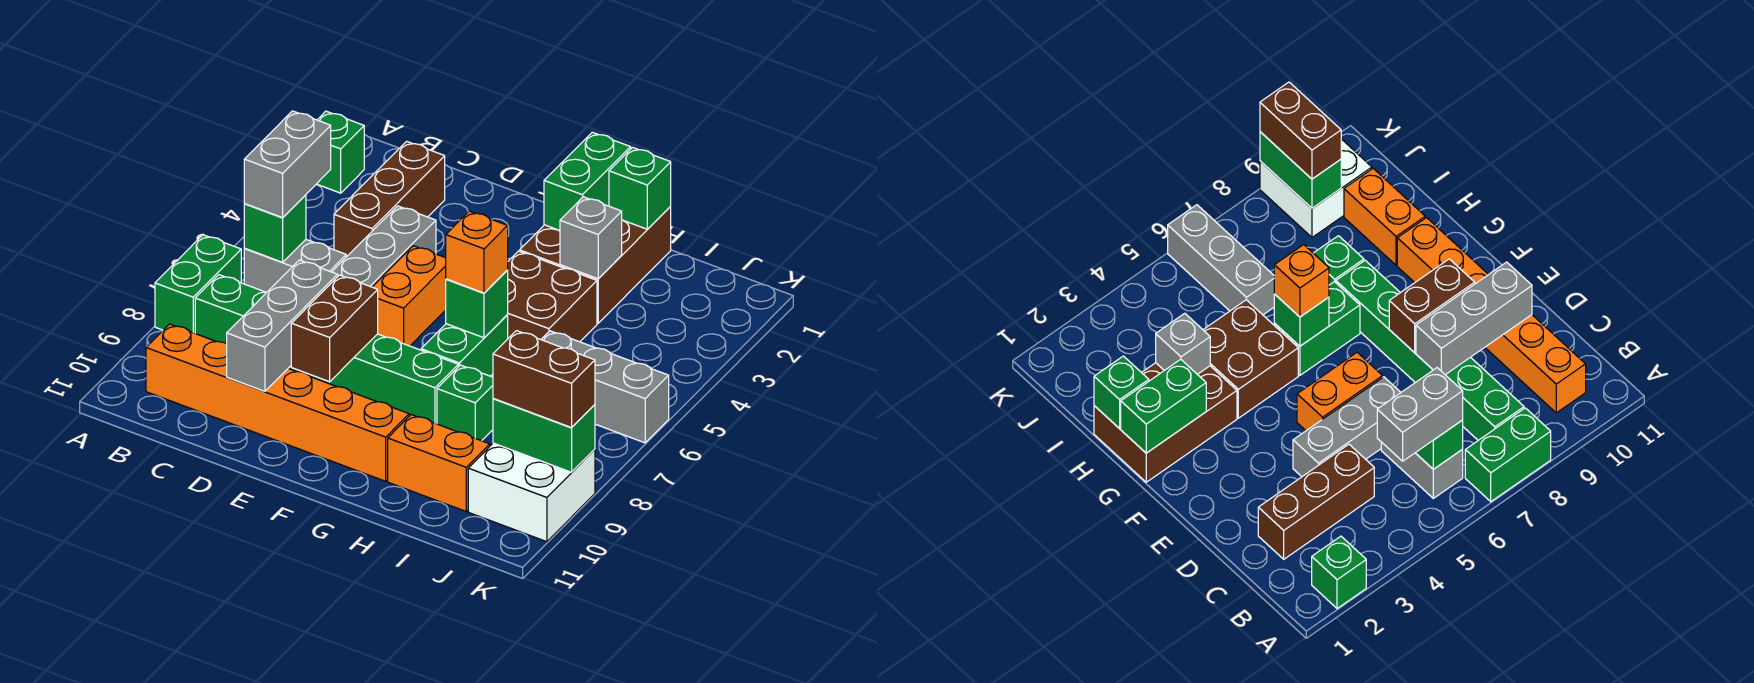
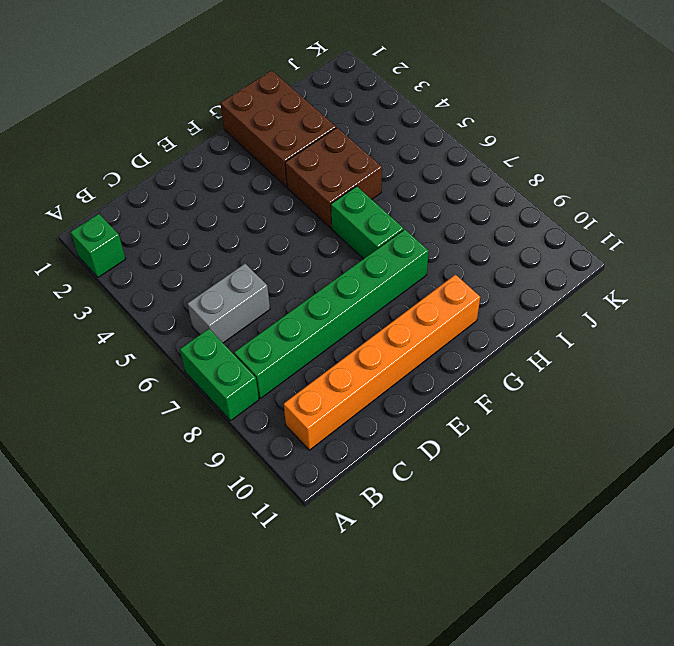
none -> brown brick C2:C4 level 1
none -> grey brick D4:D6 level 1
none -> orange brick E5:E6 level 1

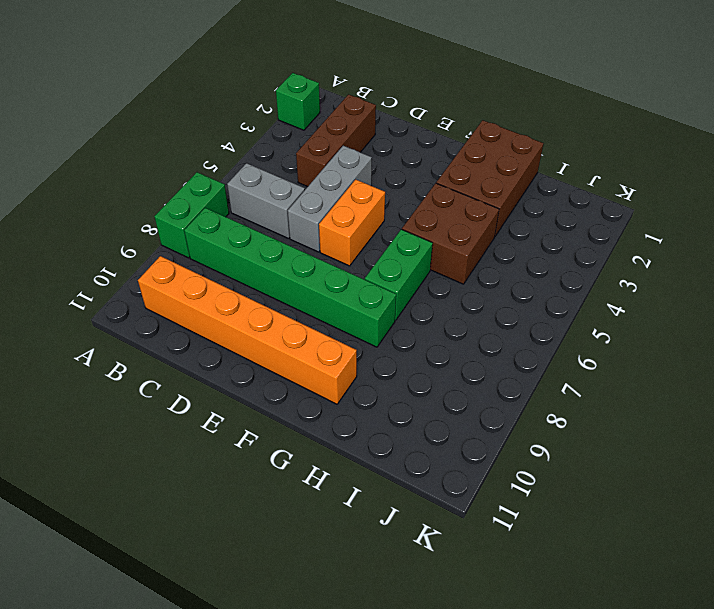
none -> green brick H8 level 1
none -> orange brick H10:I10 level 1
none -> grey brick I6:K6 level 1

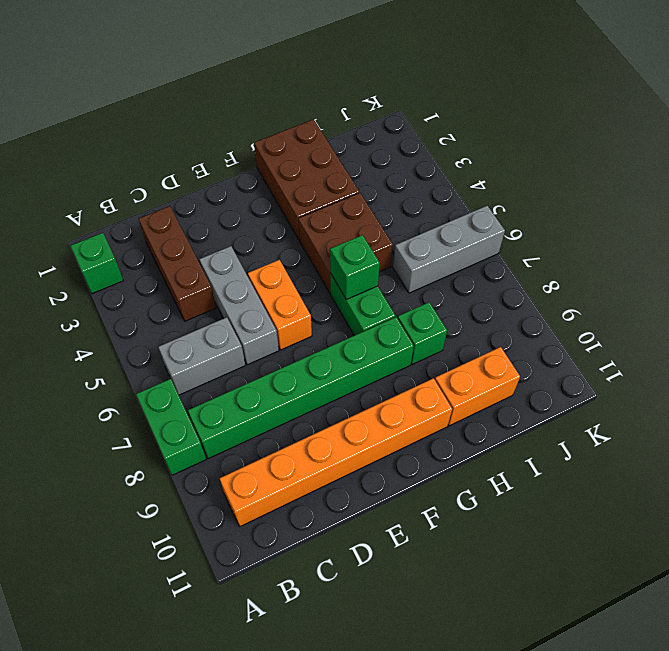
none -> white brick J9:K10 level 1
none -> green brick B6 level 2
none -> grey brick D8:D10 level 2

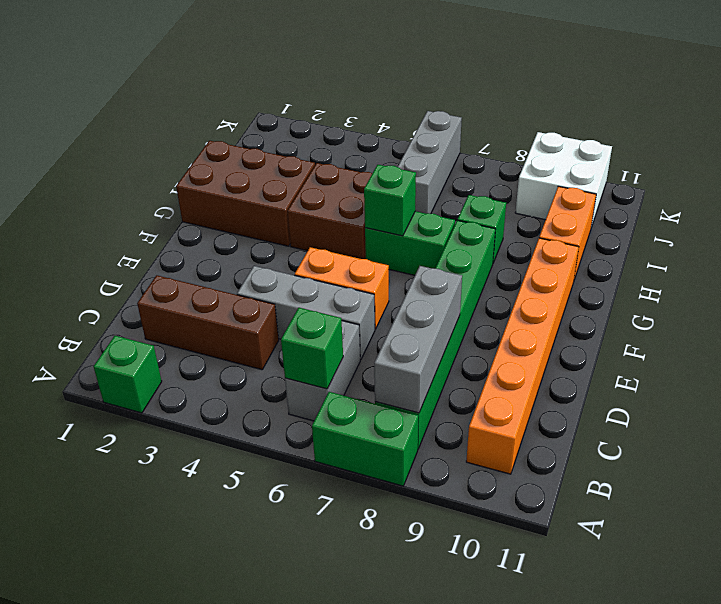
grey brick B8:D8 level 2 -> grey brick D8:D10 level 2
none -> brown brick E8:E9 level 2
none -> green brick G1:G2 level 2
none -> green brick H1 level 2

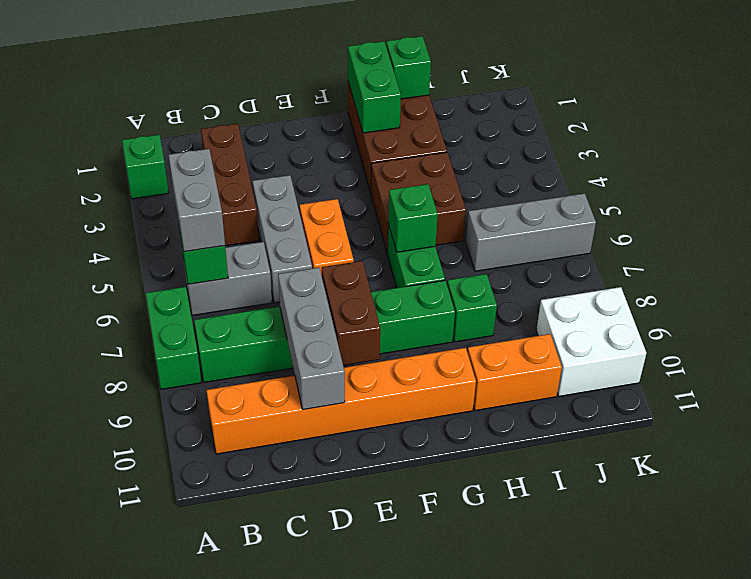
none -> grey brick H3 level 2
none -> green brick J9:K9 level 2
none -> orange brick G6 level 3

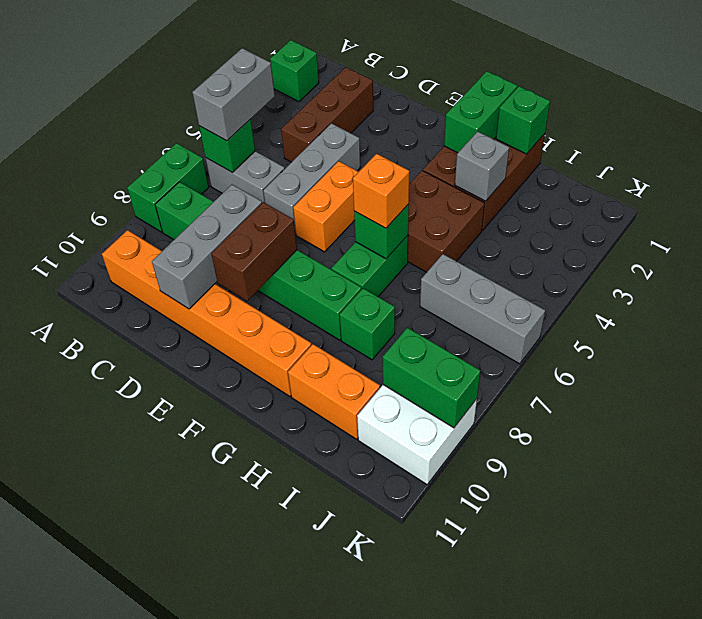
none -> brown brick J9:K9 level 3

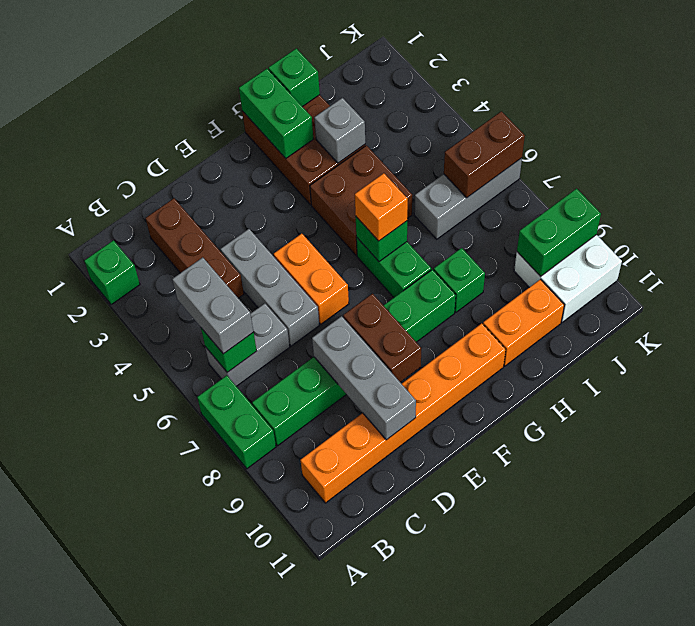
brown brick J6:K6 level 2 -> brown brick J9:K9 level 3

